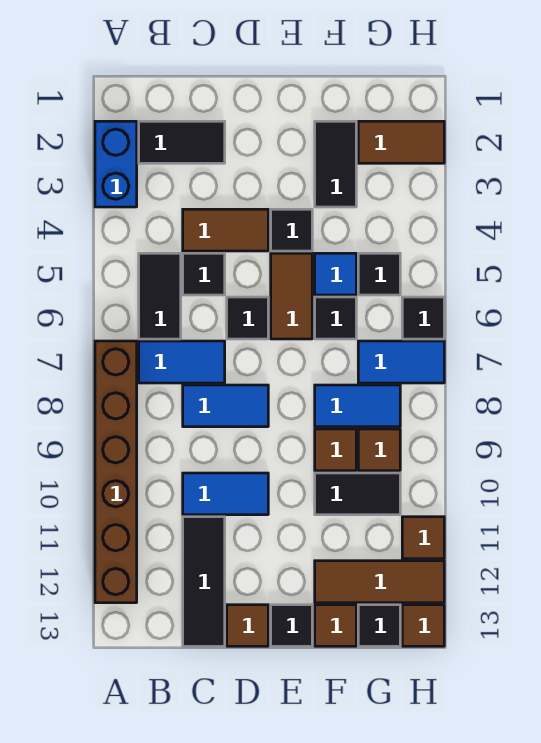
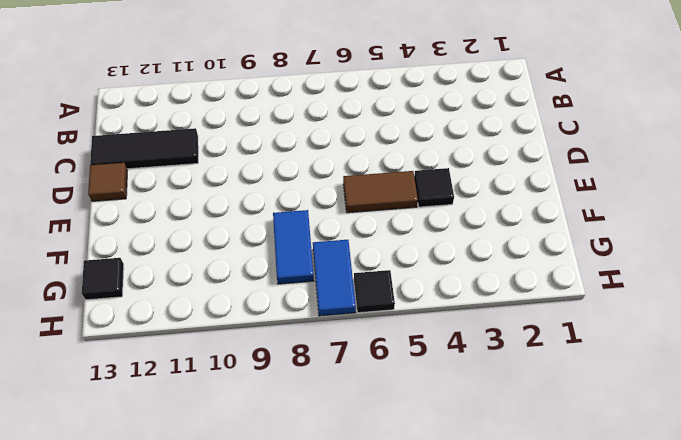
none -> blue brick A2:A3 level 1
none -> brown brick A7:A12 level 1
none -> black tile B2:C2 level 1
none -> black tile B5:B6 level 1

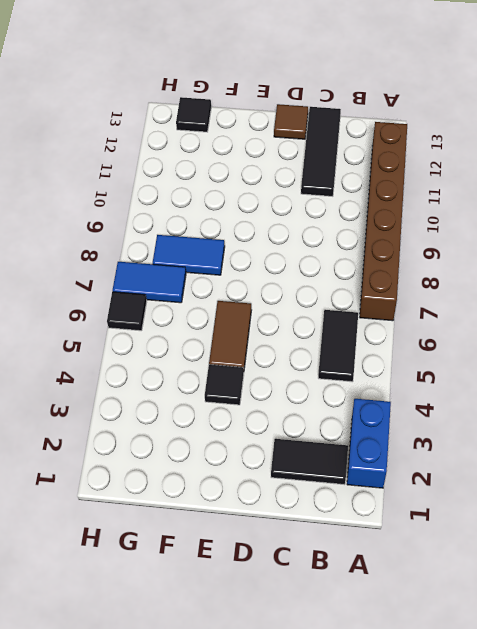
none -> blue tile B7:C7 level 1
none -> brown tile C4:D4 level 1
none -> black tile C5 level 1
none -> blue tile C8:D8 level 1

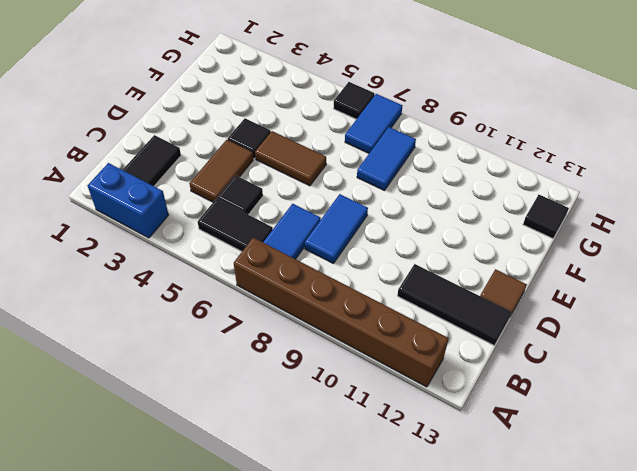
none -> blue tile C10:D10 level 1
none -> black tile D6 level 1
none -> black tile E13 level 1
none -> black tile F2:F3 level 1

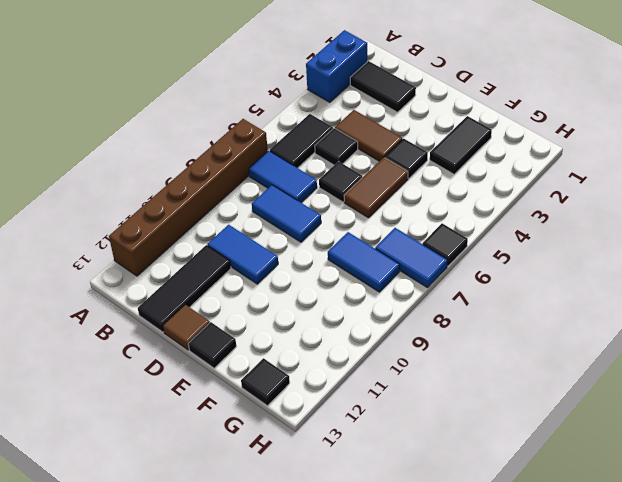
none -> blue tile F5 level 1
none -> black tile F6 level 1
none -> brown tile F9 level 1
none -> black tile F10:G10 level 1

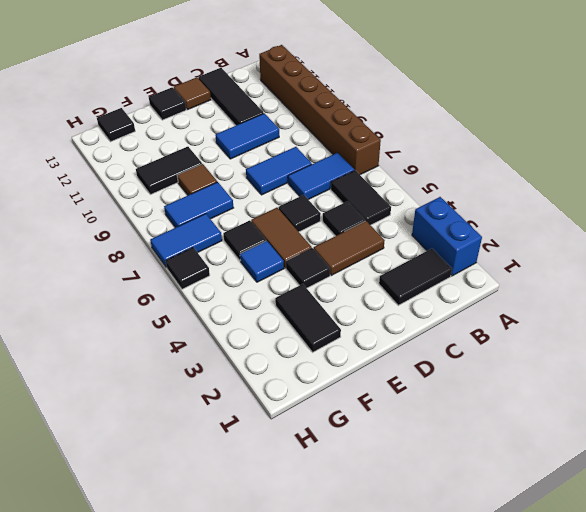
none -> brown tile F12:H12 level 1
none -> brown tile F13 level 1
none -> brown tile G2:H2 level 1
none -> black tile G5 level 1

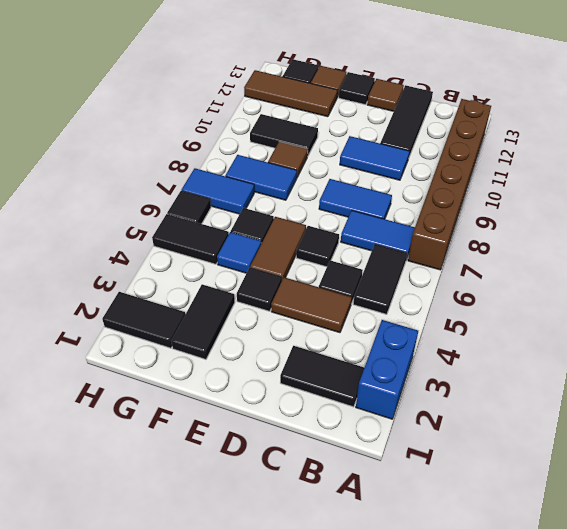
black tile G2:H2 level 1 -> brown tile G2:H2 level 1
black tile G5:H5 level 1 -> black tile G5 level 1
none -> brown tile G9 level 1
none -> brown tile H11 level 1
none -> brown tile H13 level 1

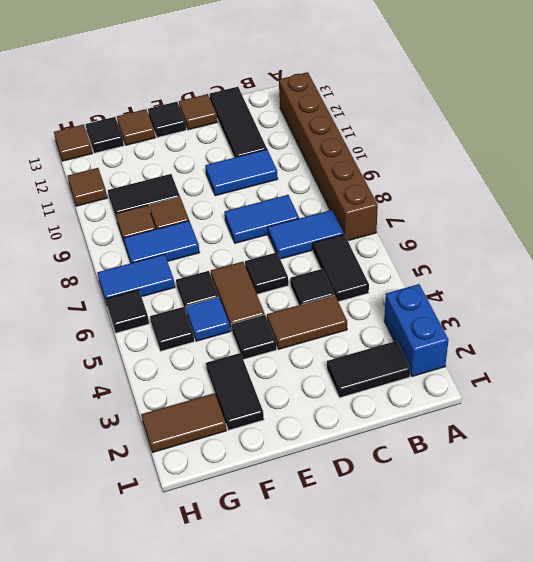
none -> brown tile F12:H12 level 1

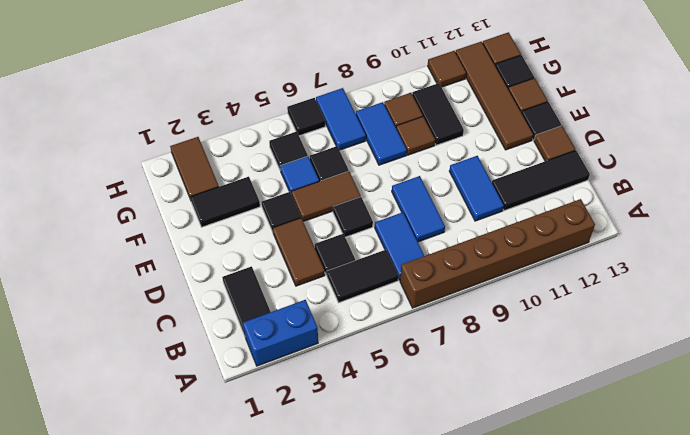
brown tile E12:H12 level 1 -> brown tile F12:H12 level 1

